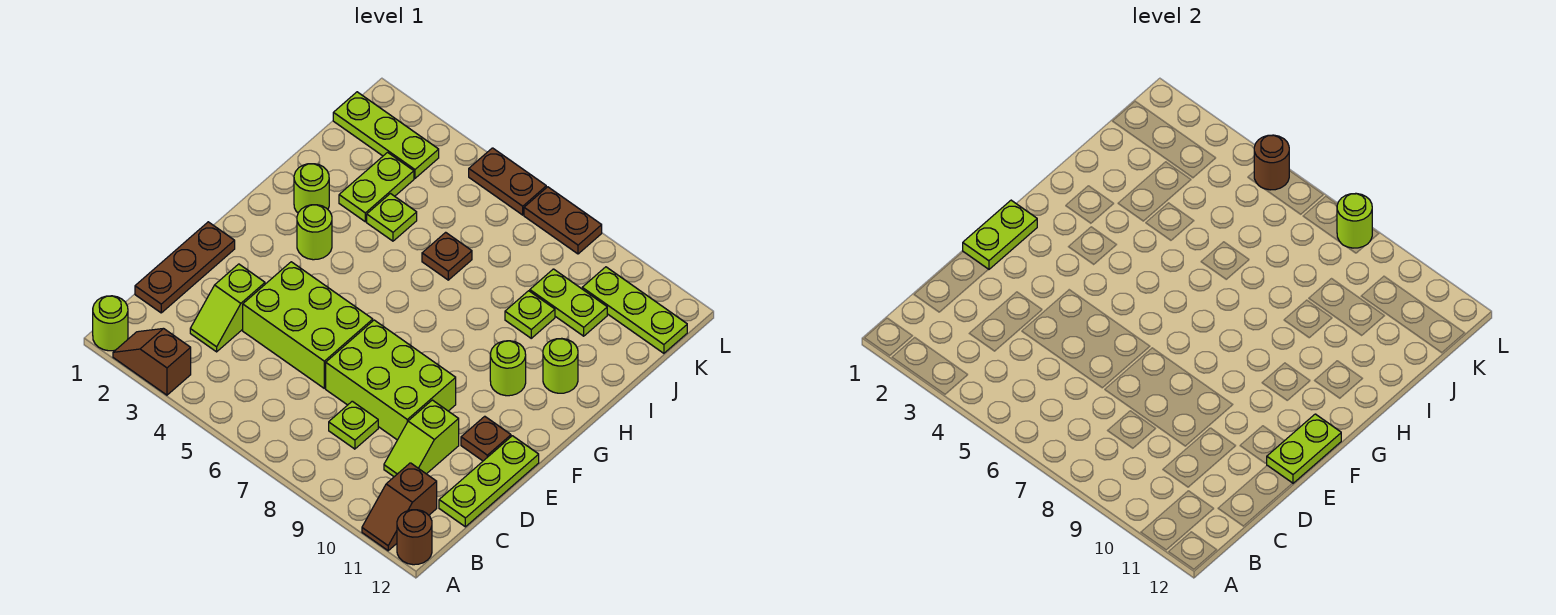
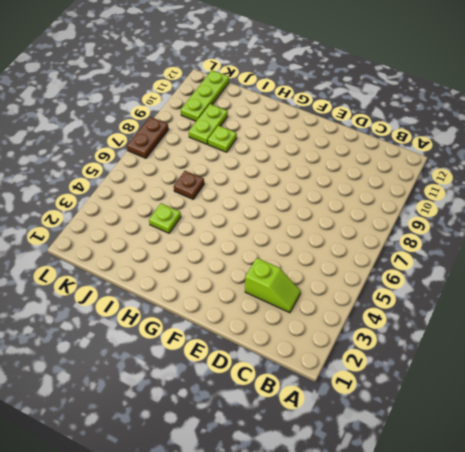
none -> lime round brick A1 level 1
none -> brown slope A2:A3 level 1 top 3
none -> brown slope A11:B11 level 1 top B

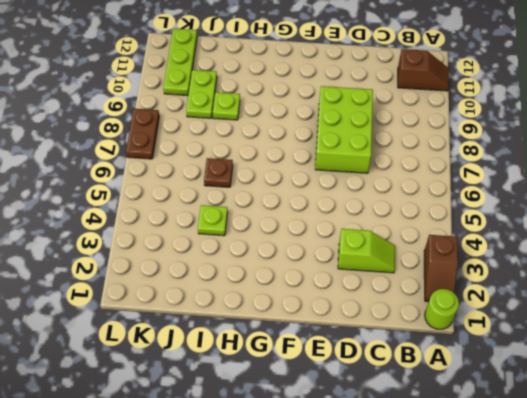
none -> brown round brick A12 level 1
none -> brown plate C1:E1 level 1
none -> lime plate C8 level 1

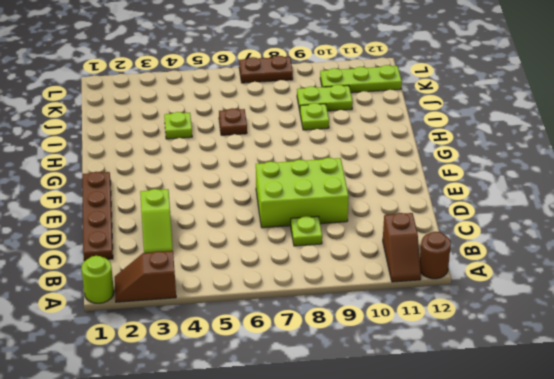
brown plate C1:F1 level 1 -> brown plate C1:E1 level 1
none -> lime slope C10:D10 level 1 top D
none -> lime plate C12:E12 level 1
none -> lime brick D4:E6 level 1

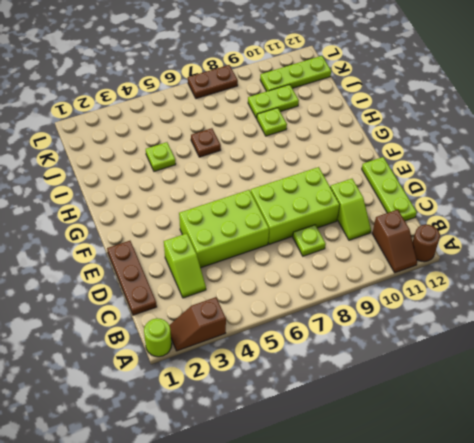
none -> brown plate E11 level 1
none -> lime round brick G3 level 1
none -> lime round brick G10 level 1

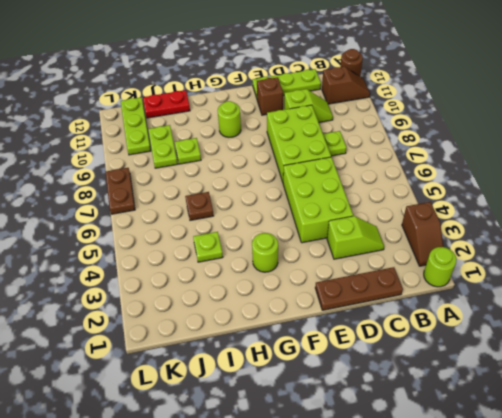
brown brick E11 level 1 -> brown plate E11 level 1
red plate I12:J12 level 1 -> none
none -> lime round brick H2 level 1
none -> lime round brick H11 level 1
none -> lime plate I3:J3 level 1

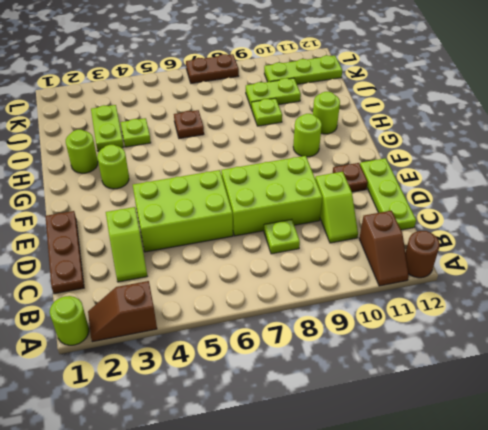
none -> lime plate K1:K3 level 1
none -> brown plate L5:L6 level 1
none -> lime plate E1:F1 level 2

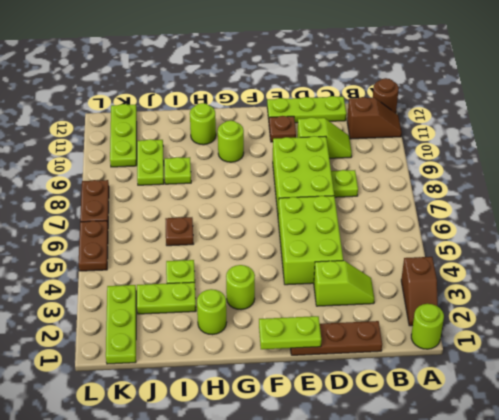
none -> lime plate E12:F12 level 2
none -> brown round brick L5 level 2
none -> lime round brick L8 level 2

